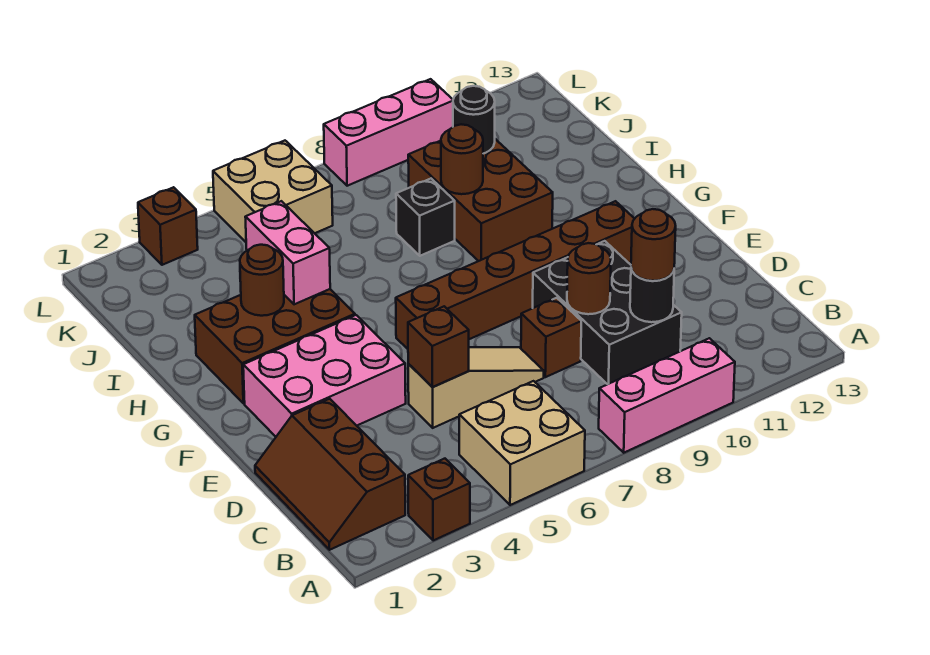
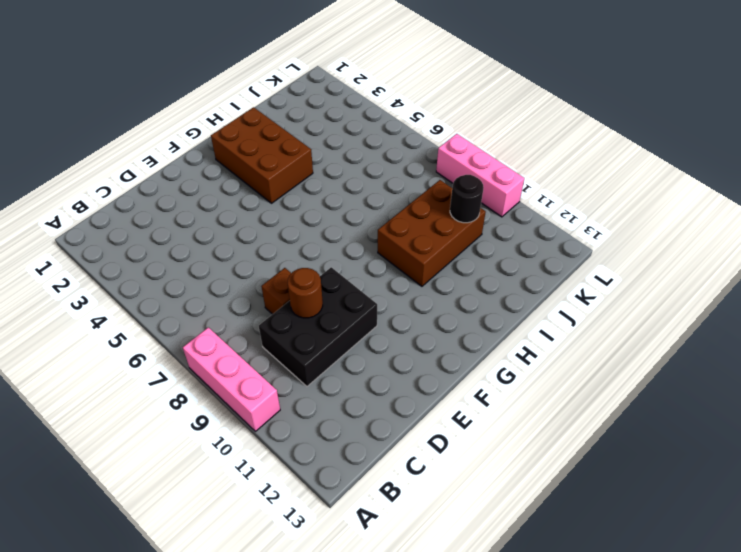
none -> brown brick A3 level 1
none -> tan brick A5:B6 level 1
none -> brown slope B1:D2 level 1 top 2

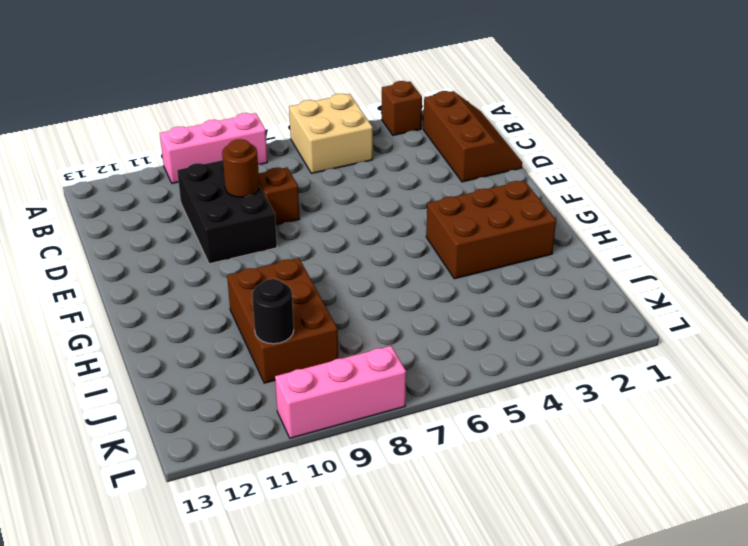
none -> tan slope D5:D7 level 1 top 5
none -> pink brick E2:F4 level 1
none -> brown brick F6:F11 level 1

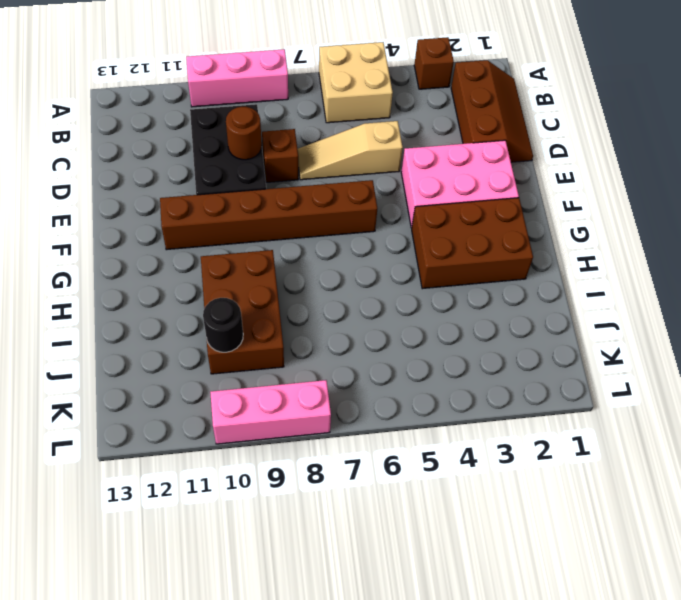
none -> black brick I8 level 1
none -> tan brick K5:L6 level 1
none -> brown brick L3 level 1

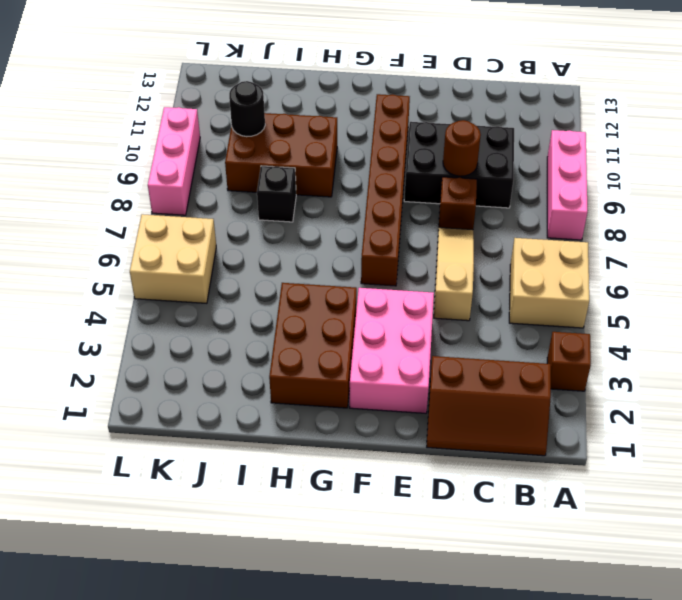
none -> brown brick L3 level 1
none -> black round brick C10 level 2
none -> brown brick D5 level 2

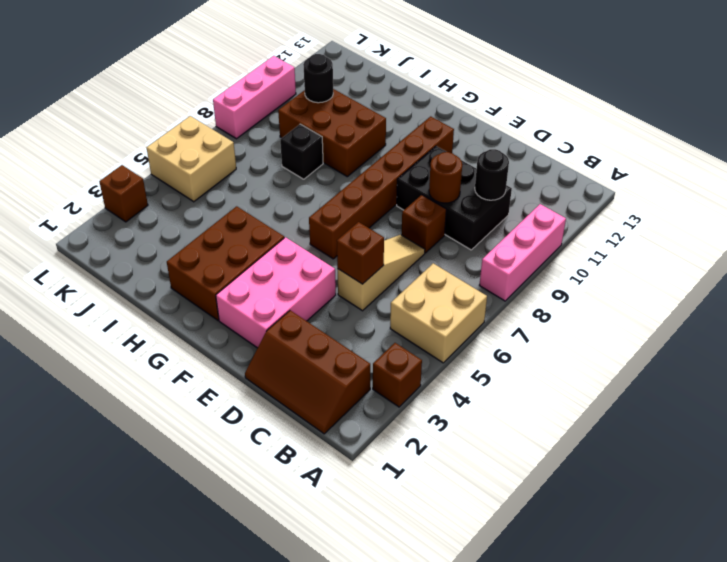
none -> brown round brick H3 level 2
none -> pink brick H4:I4 level 2
none -> brown round brick I9 level 2

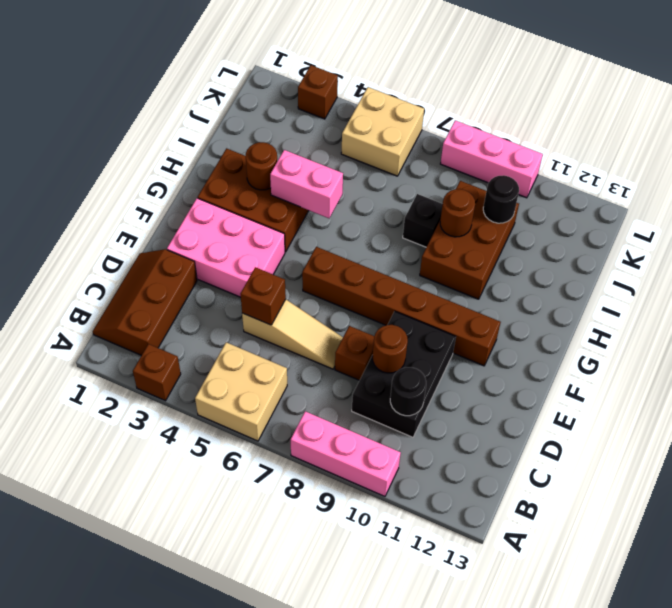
pink brick H4:H5 level 2 -> pink brick H4:I4 level 2
none -> brown round brick C10 level 3

